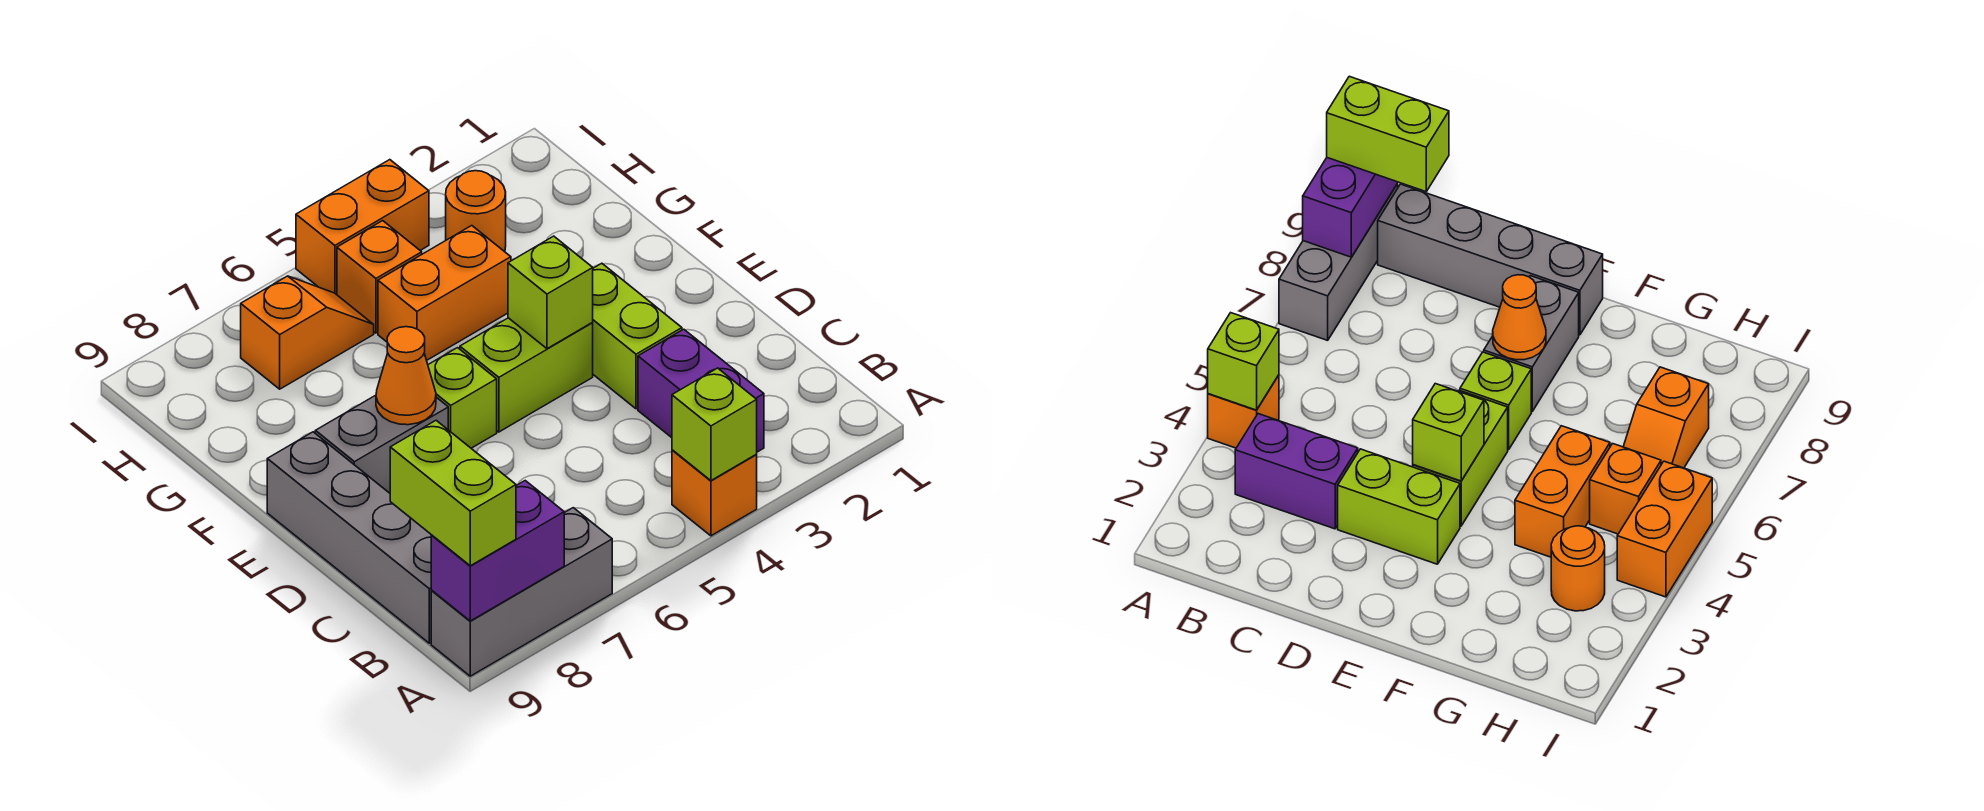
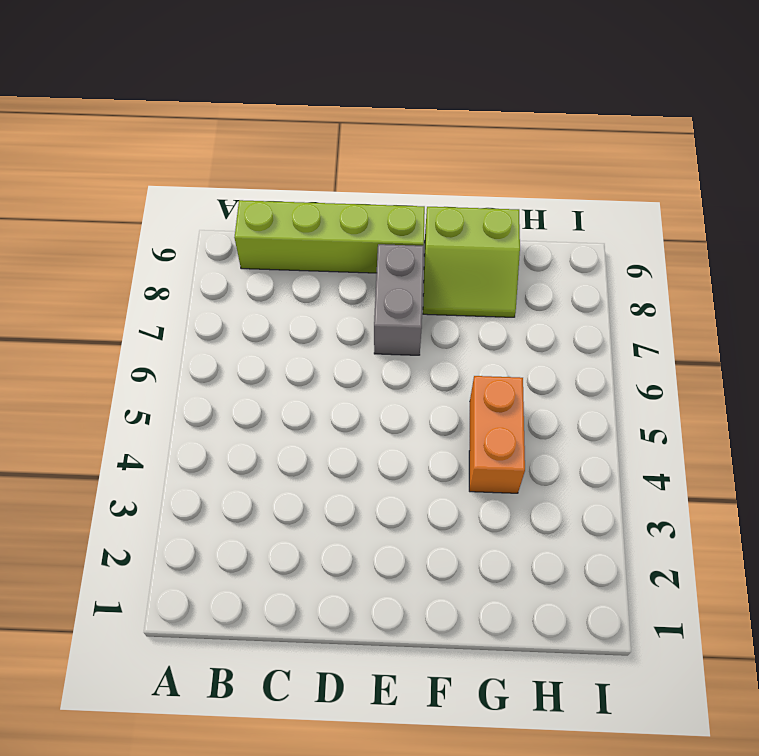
lime brick B9:E9 level 1 -> grey brick B9:E9 level 1
lime slope F8:G9 level 1 top 9 -> none
none -> orange brick A4 level 1
none -> grey brick A7:A9 level 1
none -> purple brick B3:C3 level 1

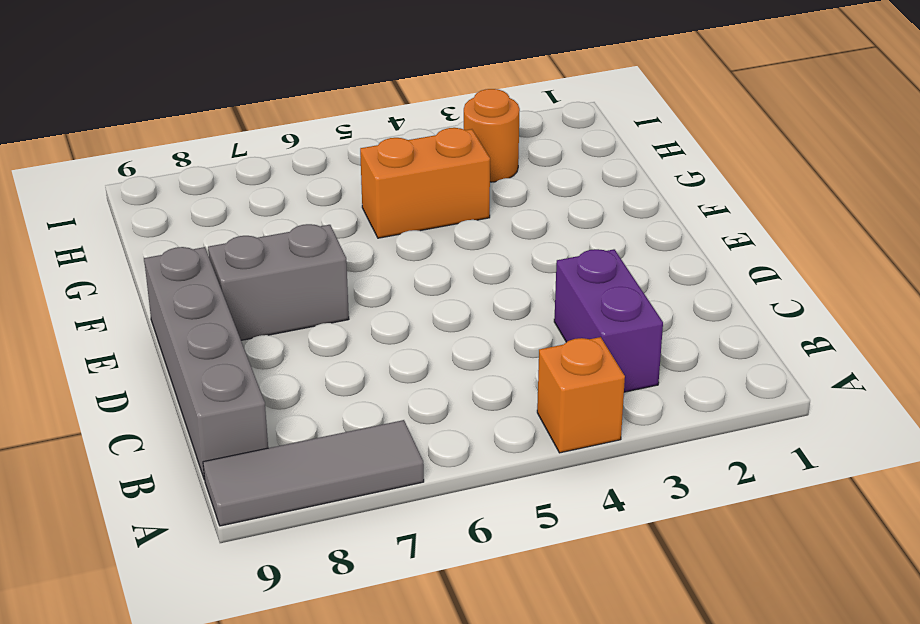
grey tile A7:A9 level 1 -> grey brick A7:A9 level 1
none -> lime brick D3:E3 level 1
none -> lime brick E4:E5 level 1
none -> lime brick E6 level 1

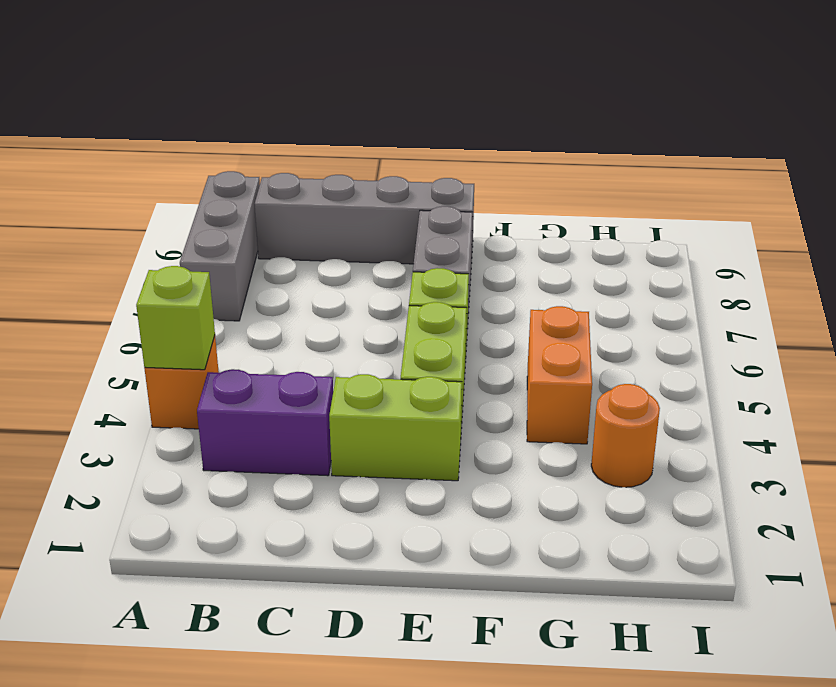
none -> orange brick H5 level 1
none -> orange slope H6:H7 level 1 top 7
none -> orange brick I4:I5 level 1

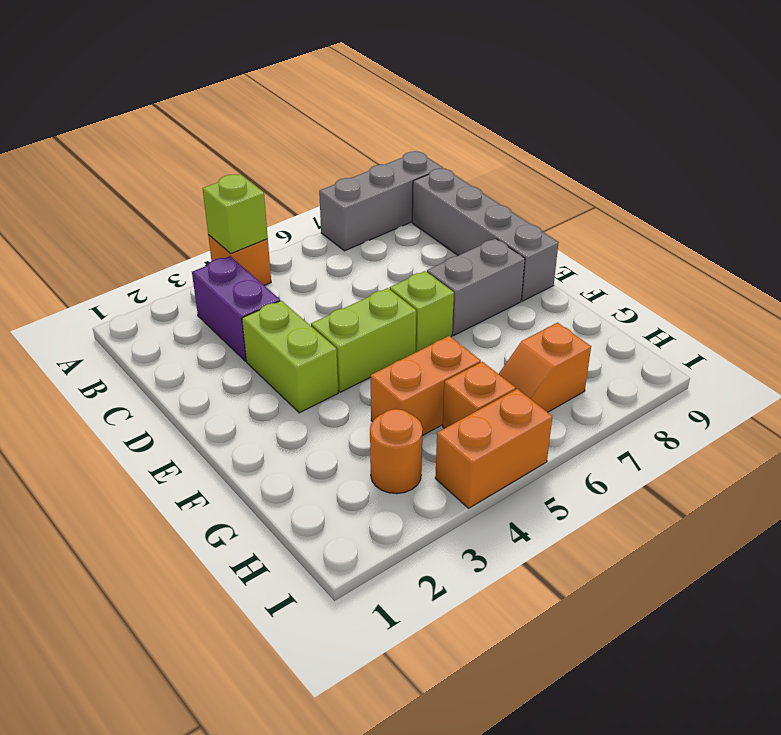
none -> purple brick A8:A9 level 2
none -> lime brick E4 level 2
none -> orange cone E7 level 2

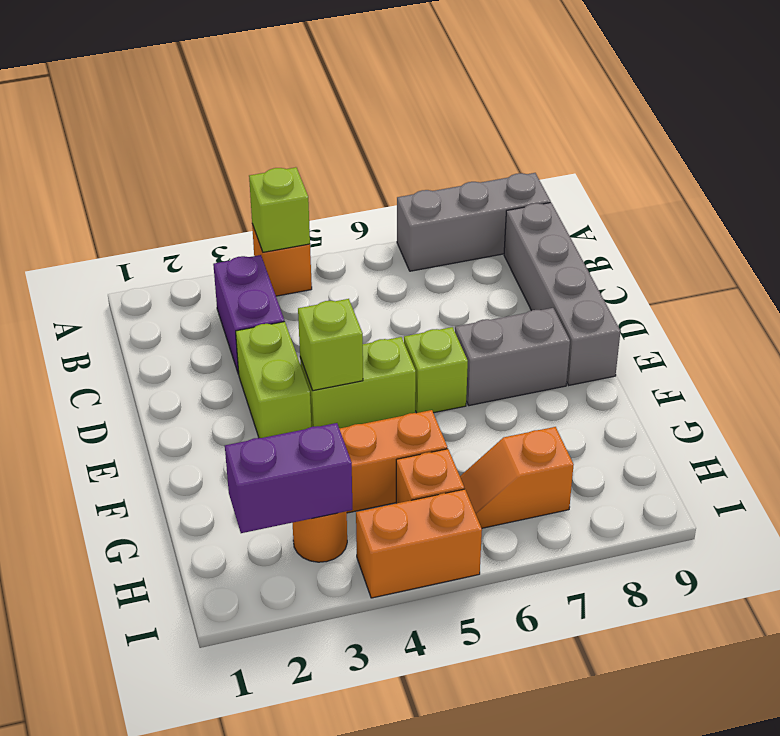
purple brick H2:H3 level 2 -> purple brick A8:A9 level 2
none -> orange cone E7 level 2
none -> lime brick A9:B9 level 3

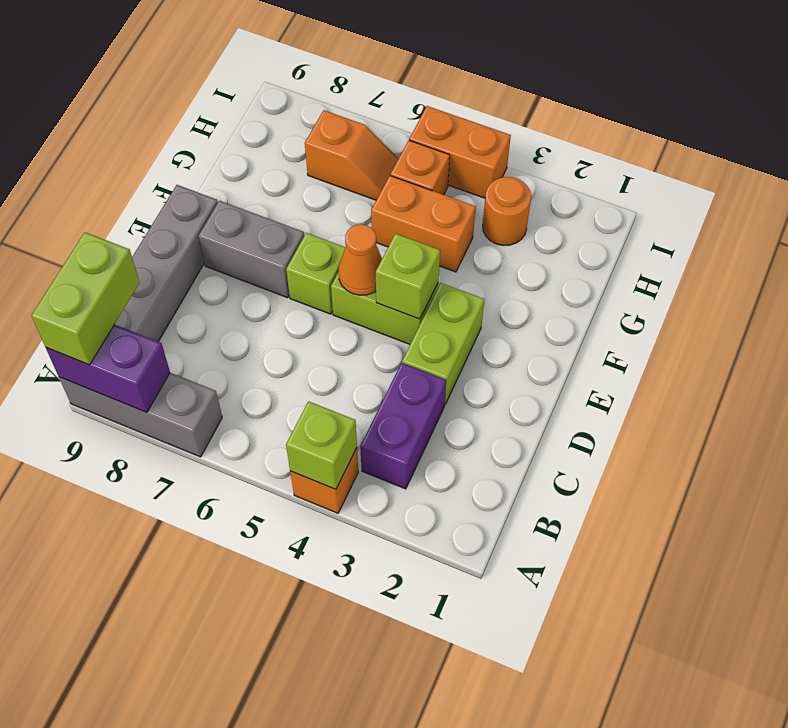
orange cone E5 level 2 -> orange cone E7 level 2

